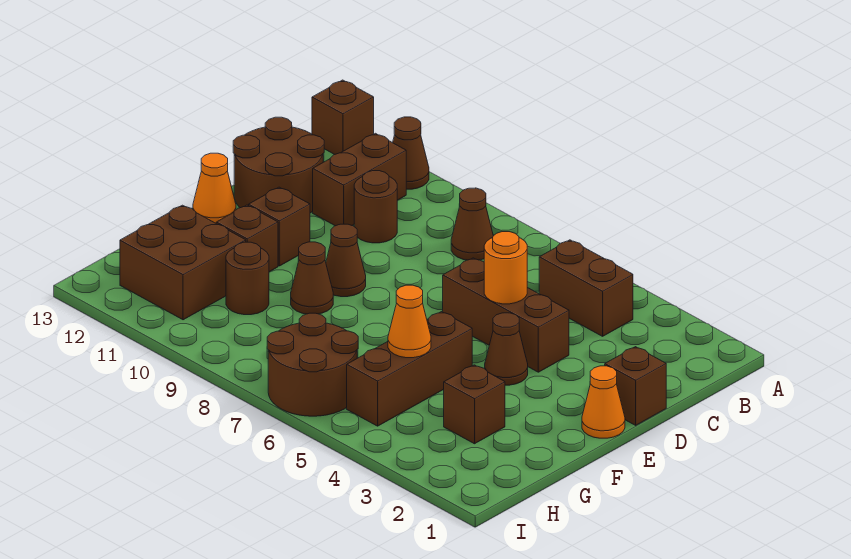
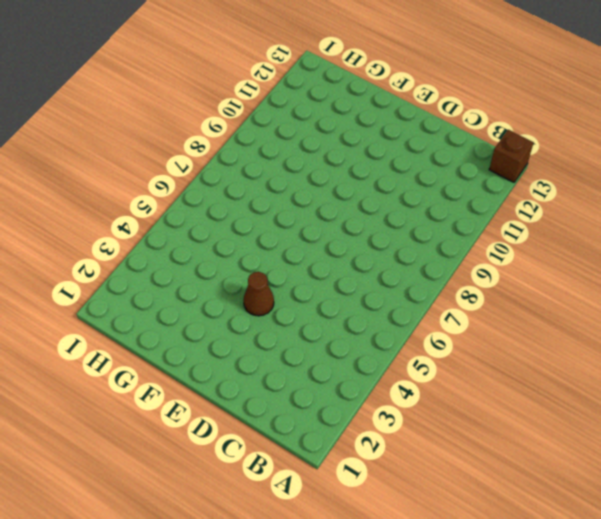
none -> brown cone A11 level 1
none -> brown brick B4:B5 level 1
none -> brown cone B8 level 1

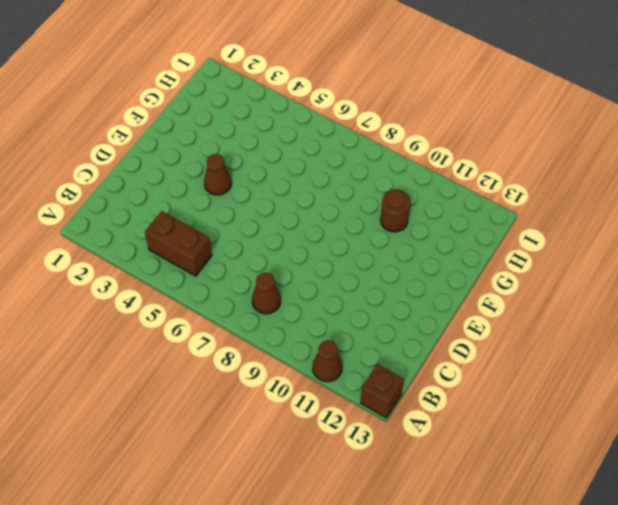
none -> brown brick B11:C11 level 1
none -> brown round brick C10 level 1
none -> brown round brick C12:D13 level 1

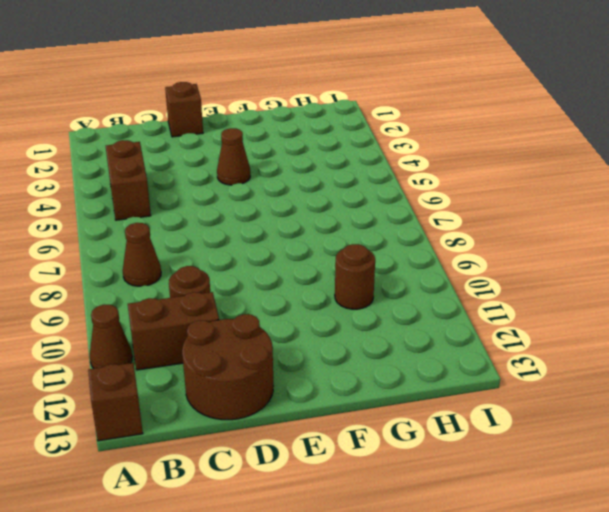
none -> brown brick D4:D6 level 1
none -> orange cone E1 level 1
none -> brown cone E9 level 1

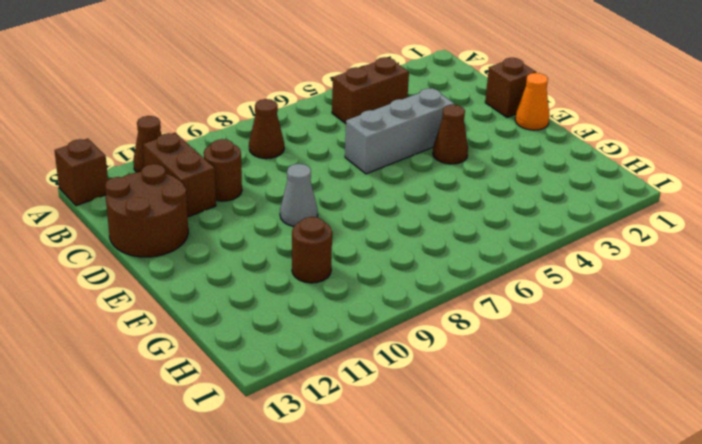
grey brick D4:D6 level 1 -> brown brick D4:D6 level 1
grey cone E9 level 1 -> brown cone E9 level 1
none -> brown brick E11 level 1
none -> orange cone E13 level 1
none -> brown brick F5:H5 level 1

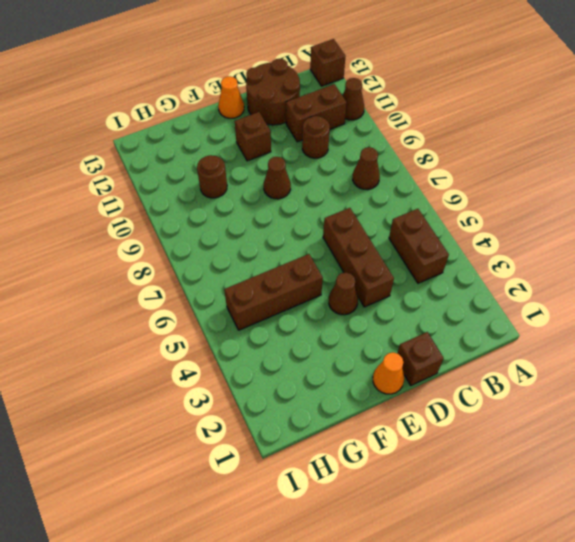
none -> brown cone F9 level 1
none -> brown brick F11 level 1
none -> brown brick G3 level 1

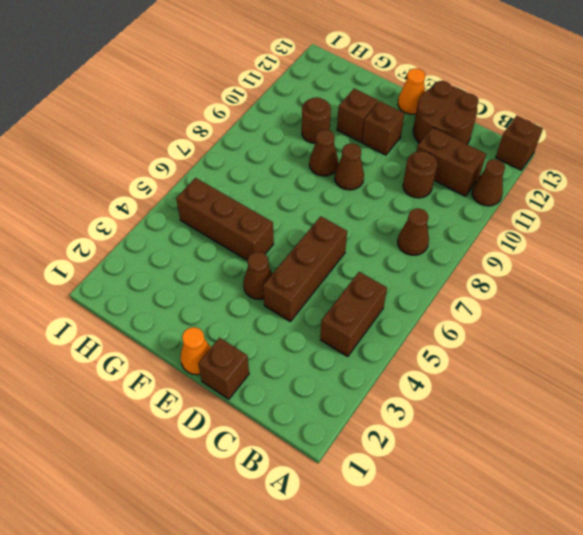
none -> brown brick G3 level 1
none -> brown brick G11:H12 level 1
none -> brown round brick H6:I7 level 1

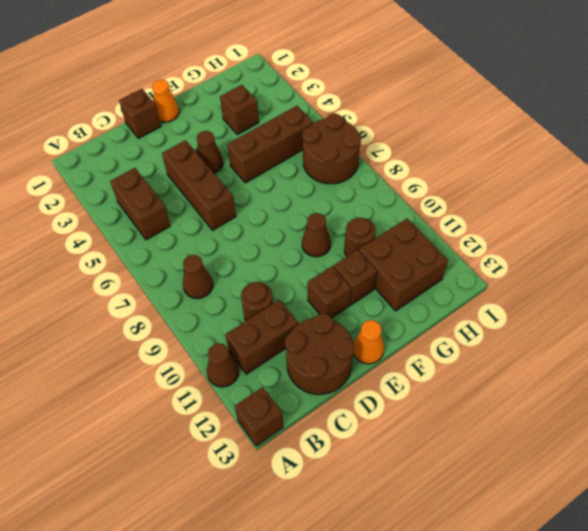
none -> brown cone E9 level 1
none -> orange round brick D5 level 2
none -> orange cone G5 level 2

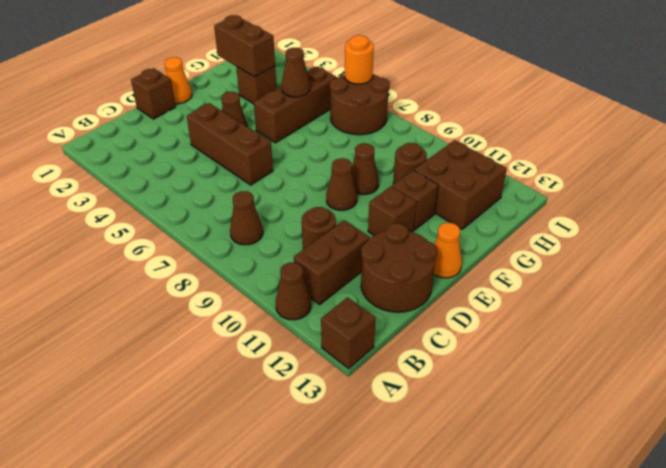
brown brick G2:G3 level 2 -> brown brick B4:B5 level 1
brown cone G5 level 2 -> orange cone G5 level 2
orange round brick I6 level 2 -> orange round brick D5 level 2

